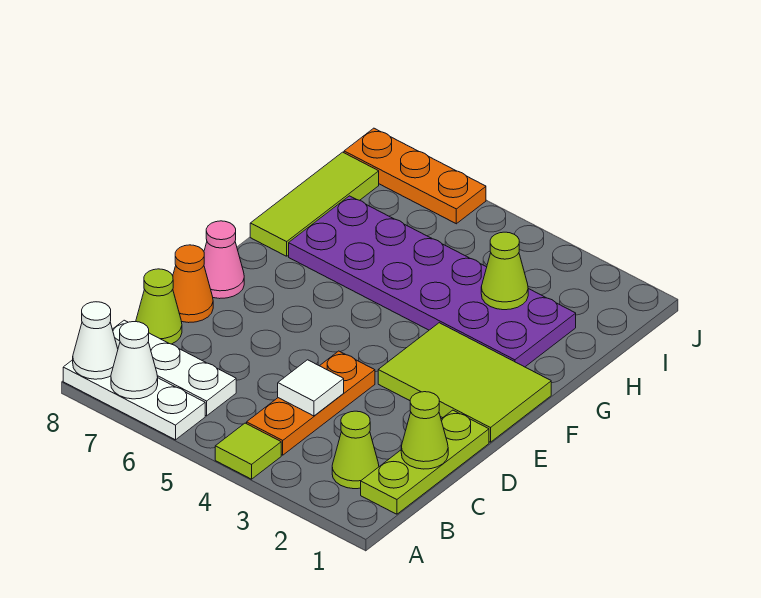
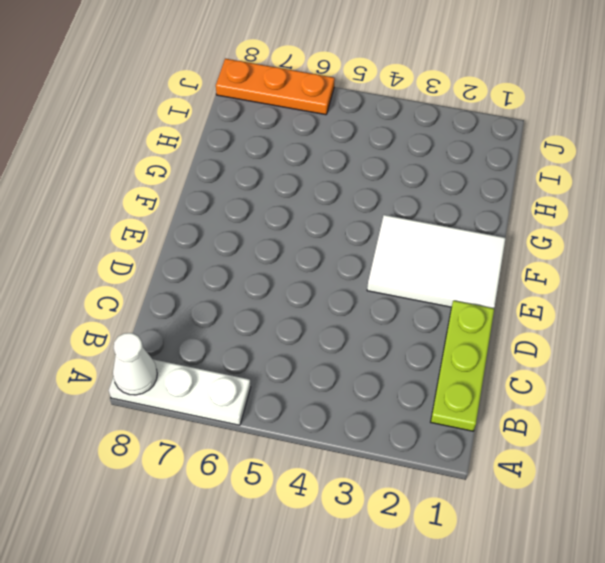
white tile E1:F3 level 1 -> lime tile E1:F3 level 1
none -> lime tile A4 level 1
none -> lime cone B2 level 1
none -> orange plate B4:D4 level 1

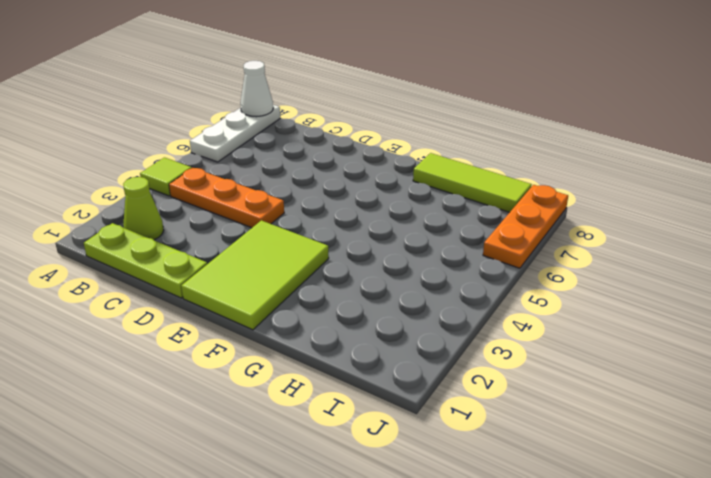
none -> white plate B6:B8 level 1
none -> lime cone C8 level 1
none -> orange cone D8 level 1

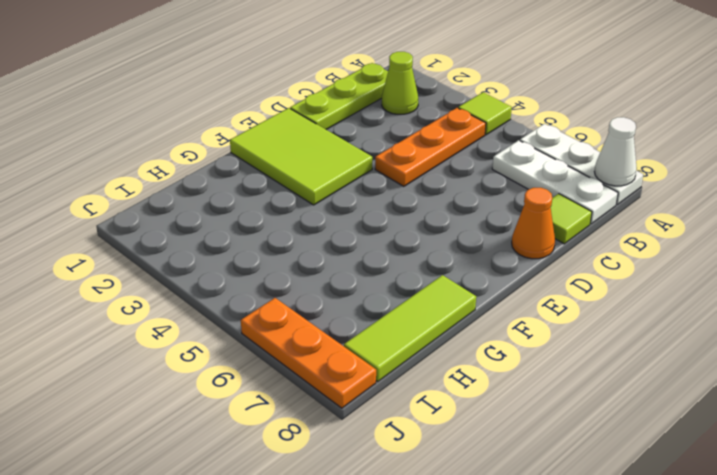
lime tile C8 level 1 -> lime cone C8 level 1
none -> pink cone E8 level 1
none -> purple plate G2:H7 level 1
none -> white cone A7 level 2

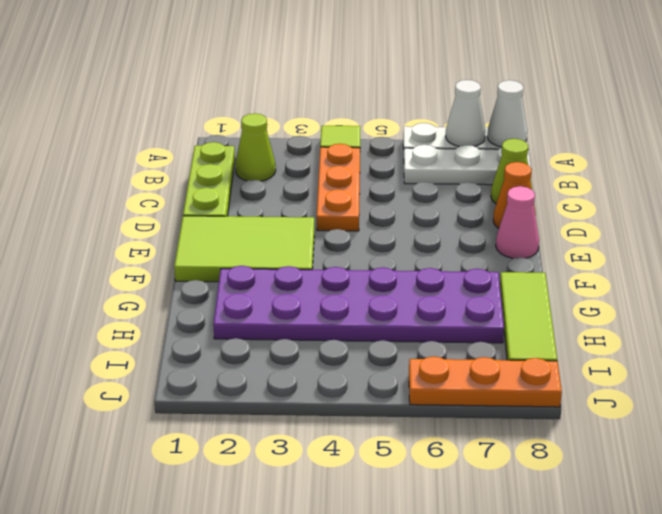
none -> lime cone C1 level 2
none -> white tile C4 level 2
none -> lime cone H3 level 2

